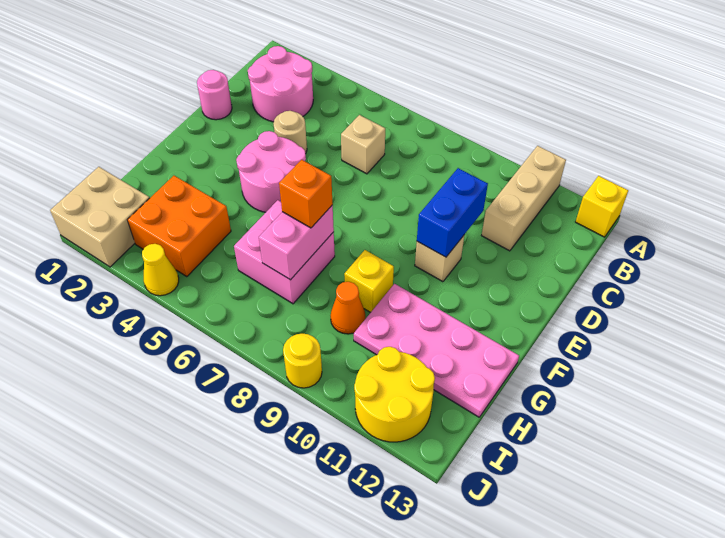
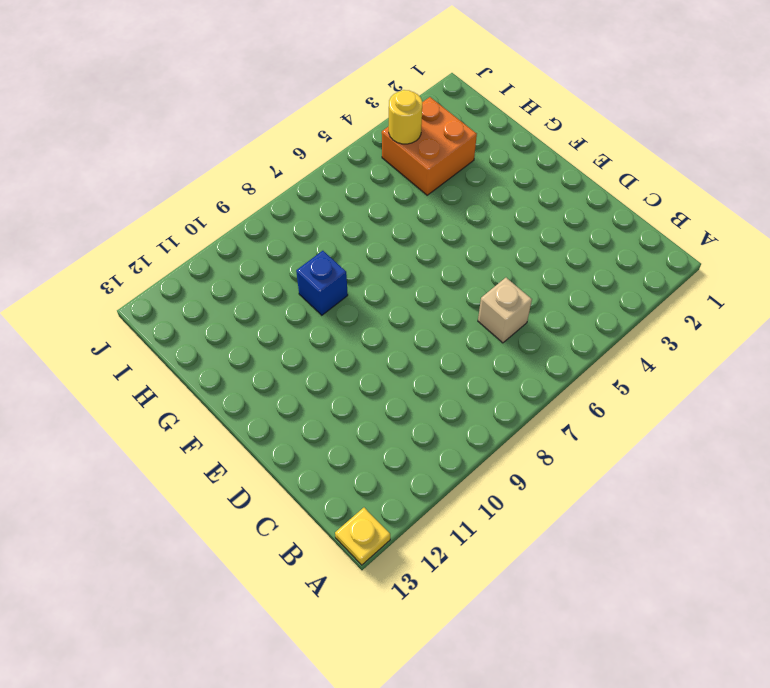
yellow plate A13 level 1 -> yellow brick A13 level 1
blue brick G9 level 1 -> yellow brick G9 level 1
yellow round brick I4 level 2 -> yellow round brick J9 level 1
none -> tan brick A11:C11 level 1
none -> pink round brick B2:C3 level 1
none -> pink round brick D1 level 1

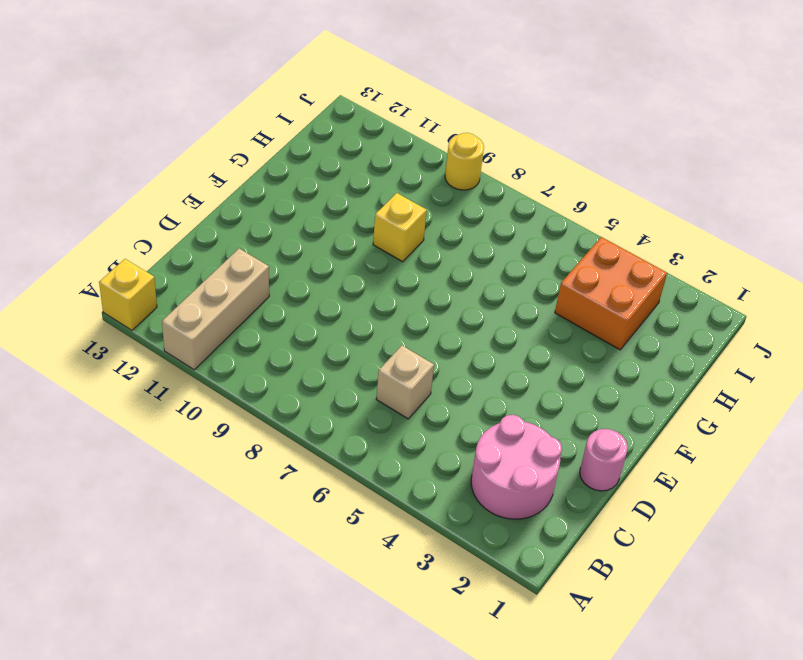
none -> tan round brick D4 level 1
none -> pink round brick E4:F5 level 1
none -> tan brick E10 level 1

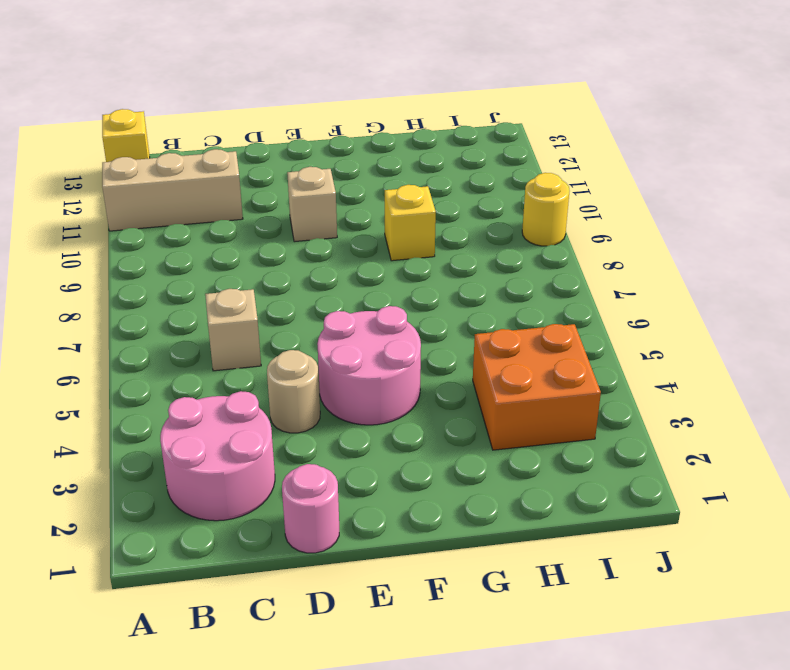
none -> pink brick G6:H7 level 1
none -> pink plate G10:H13 level 1
none -> orange cone H9 level 1

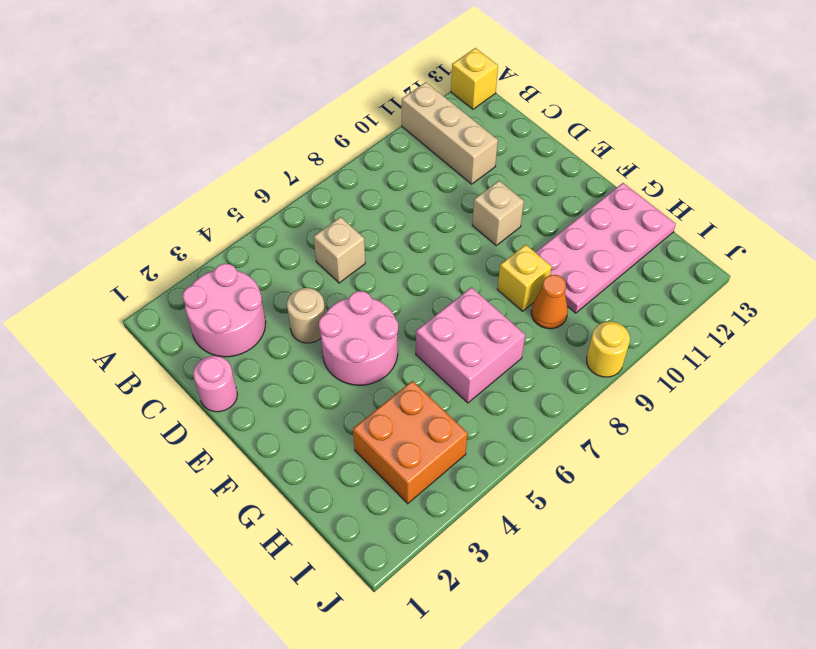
none -> tan brick I1:J2 level 1
none -> yellow round brick I11:J12 level 1
none -> yellow cone J4 level 1

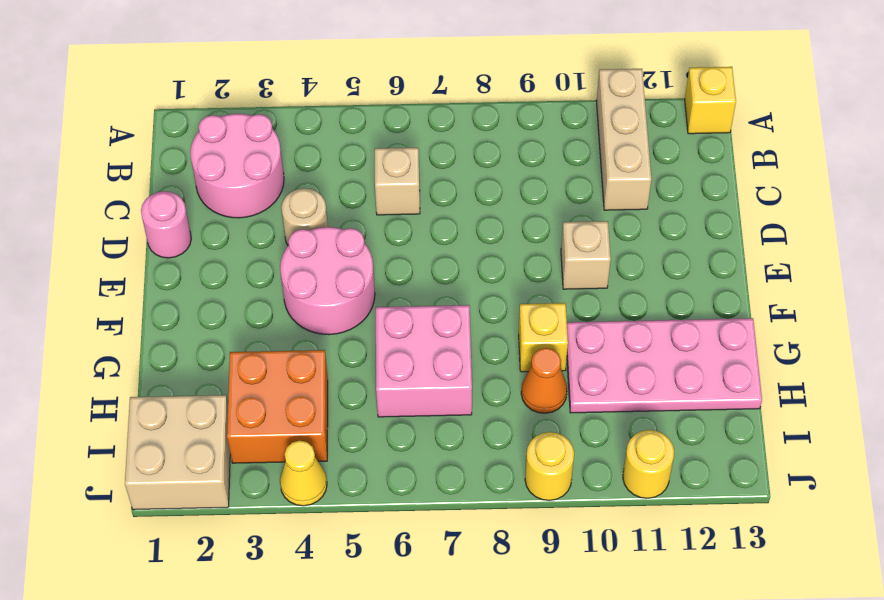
yellow round brick J11 level 1 -> yellow round brick I11:J12 level 1
none -> blue brick D10:E10 level 2
none -> pink brick G7:H7 level 2
none -> orange brick G7 level 3

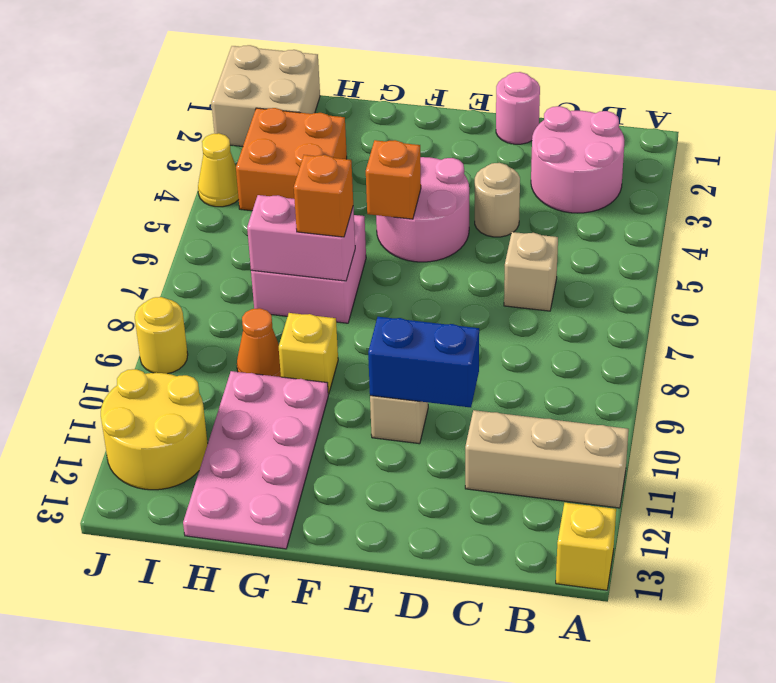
orange brick F5 level 2 -> none

